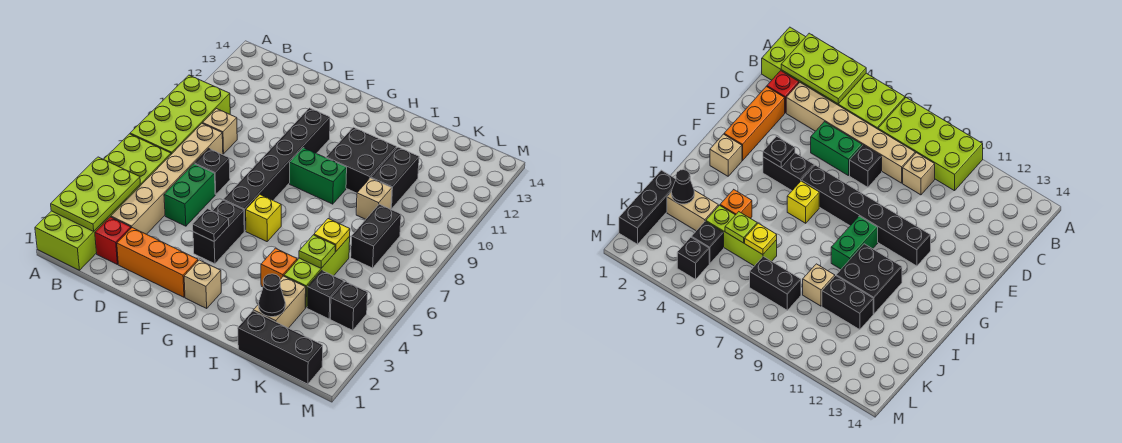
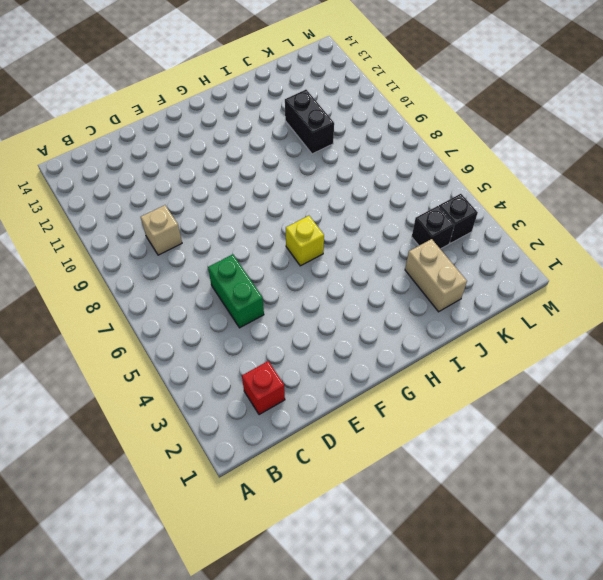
none -> lime brick A1:B6 level 1
none -> lime brick A7:B10 level 1
none -> tan brick C3:C8 level 1

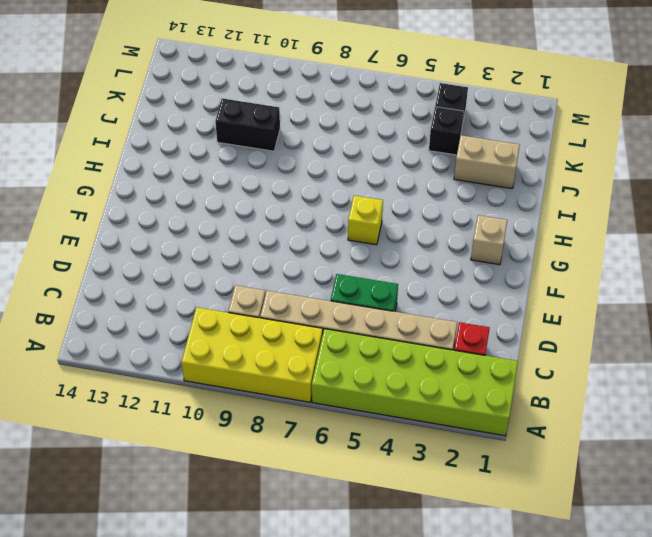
yellow brick A7:B10 level 1 -> lime brick A7:B10 level 1
none -> orange brick D2:F2 level 1
none -> black brick D7 level 1
none -> black brick F4:F5 level 1

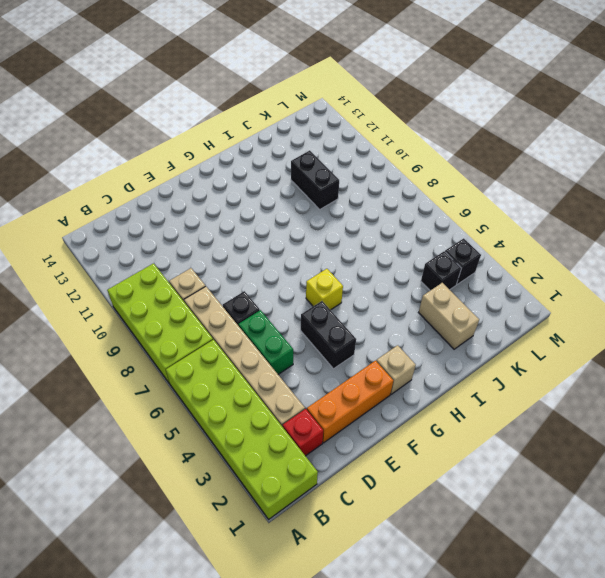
none -> black brick F6:F11 level 1
none -> green brick G9:H9 level 1
none -> black brick H10:I11 level 1

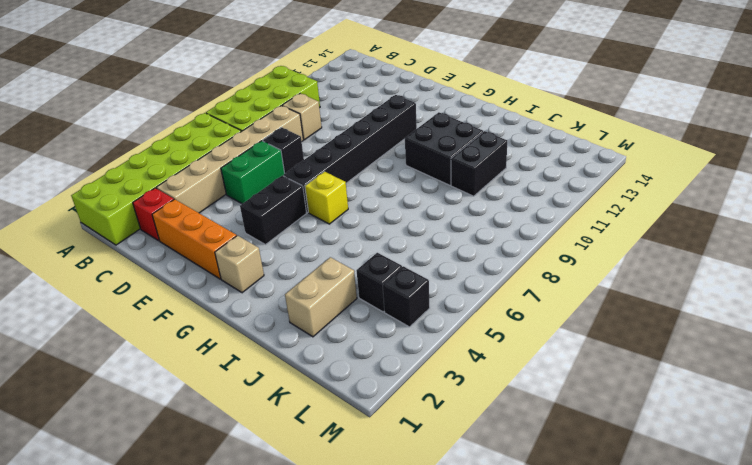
none -> green brick G9:H9 level 1
none -> orange brick I4 level 1
none -> black brick J1:L1 level 1

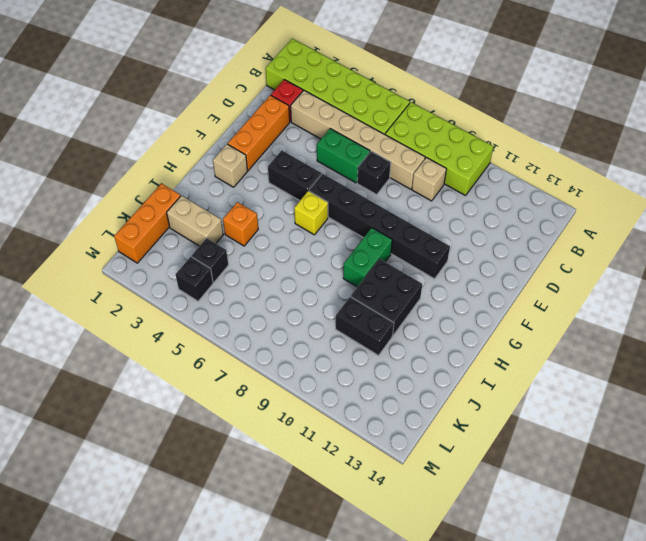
orange brick J1:L1 level 1 -> black brick J1:L1 level 1
none -> lime brick J4:J6 level 1
none -> tan brick J9 level 1
none -> black brick K7:K8 level 1

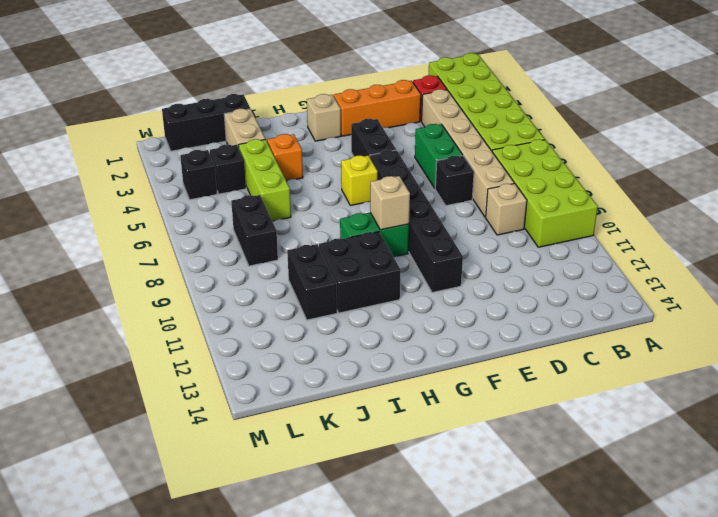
tan brick G9 level 2 -> tan brick J9 level 1
none -> lime plate A2:B4 level 2
none -> black plate F4 level 2
none -> black cone J2 level 2

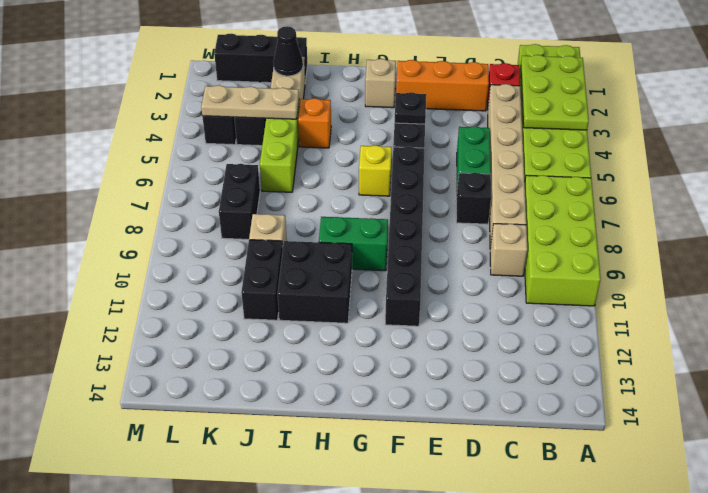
tan plate J4:L4 level 2 -> none
none -> lime plate J5 level 2
none -> yellow plate J6 level 2

